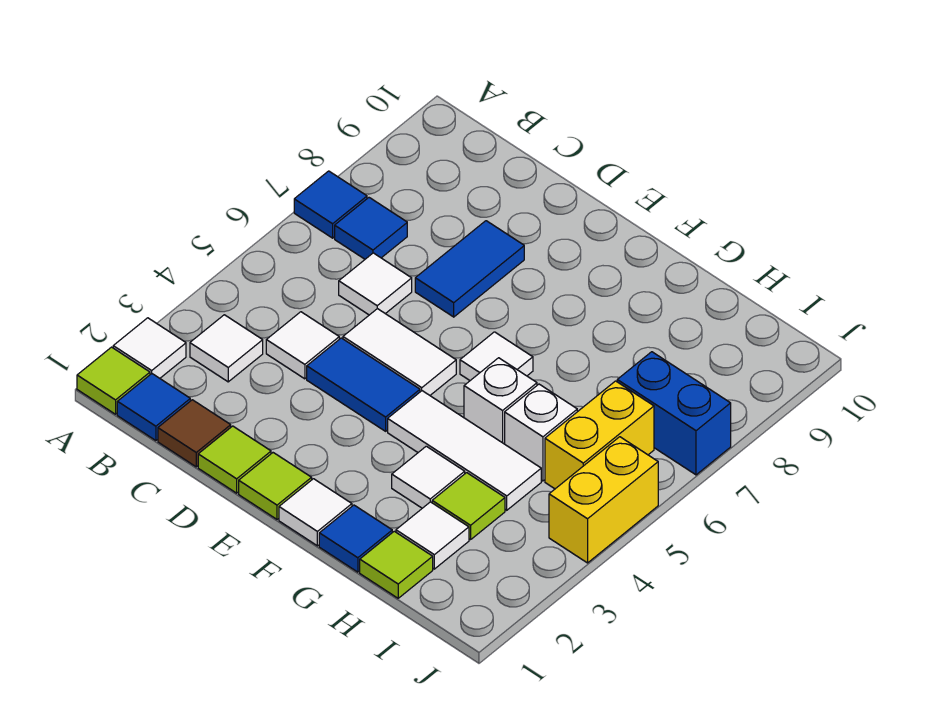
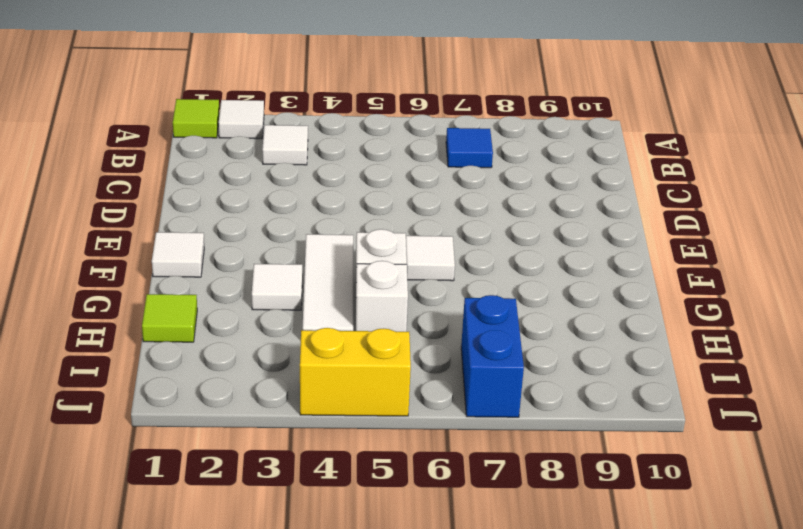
none -> blue tile A7 level 1
none -> blue tile B1 level 1
none -> brown tile C1 level 1

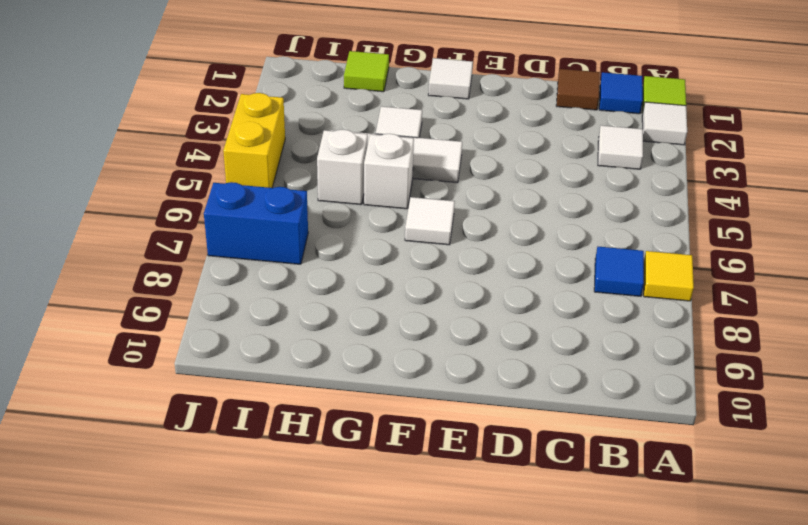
yellow tile A7 level 1 -> blue tile A7 level 1
none -> white tile C4 level 1
none -> white tile C6 level 1
none -> lime tile D1 level 1

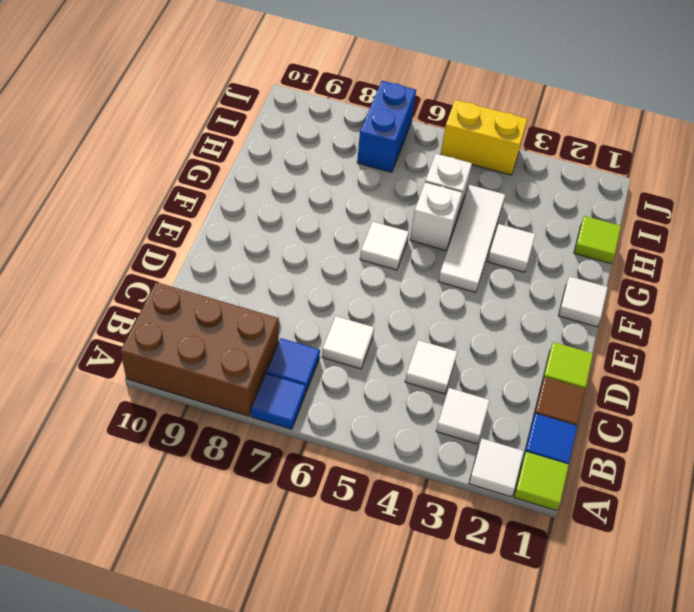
brown brick A8:B10 level 1 -> none
none -> blue tile D4:E4 level 1
none -> white tile D5:E5 level 1
none -> blue tile D7:D8 level 1

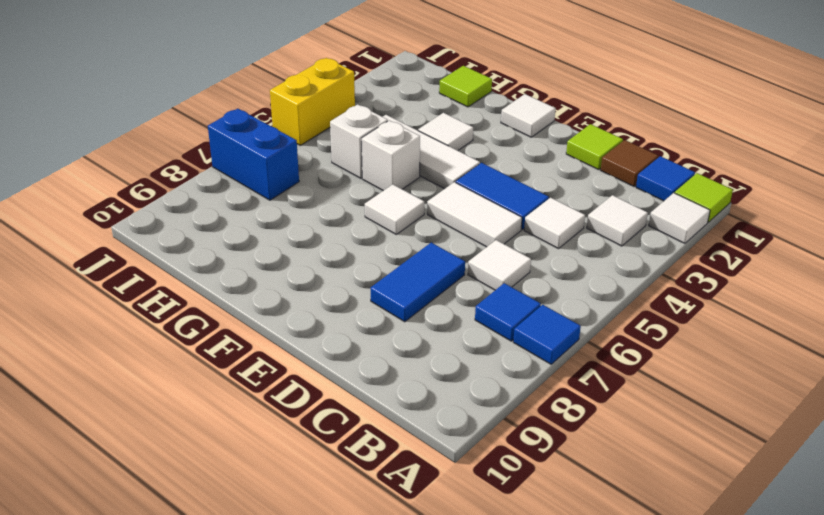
none -> lime tile E1 level 1
none -> blue tile G1 level 1
none -> white tile H2 level 1

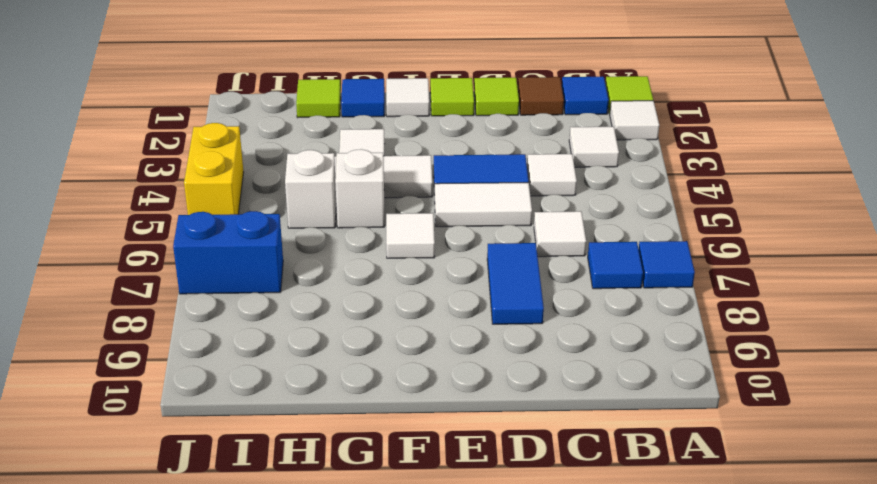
none -> white tile H2 level 1
none -> lime tile H3 level 1
none -> yellow brick I5:I6 level 1

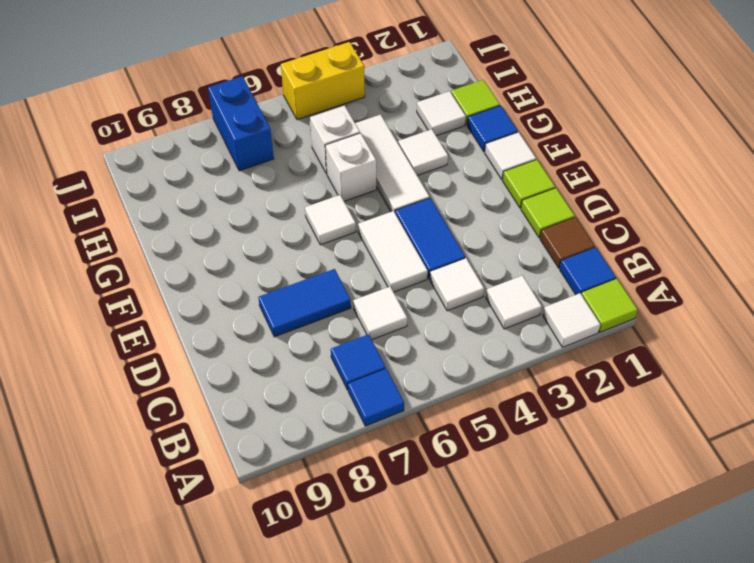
none -> lime tile H3 level 1
none -> yellow brick I5:I6 level 1

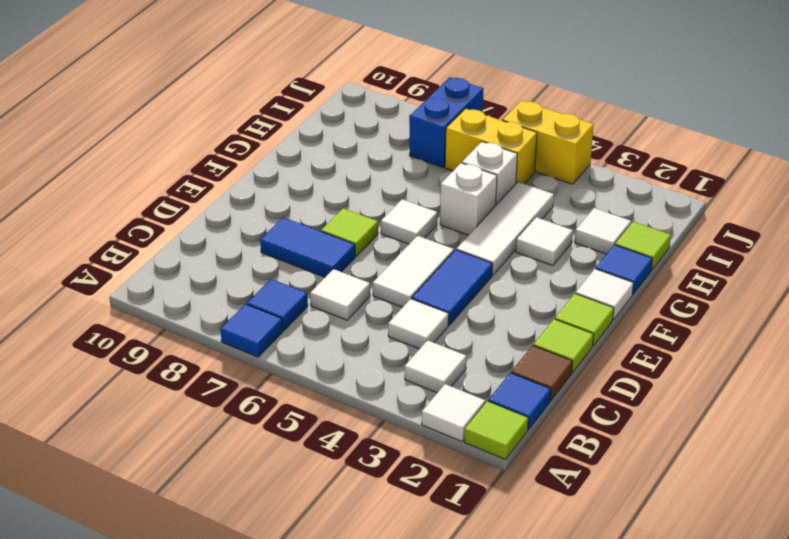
lime tile E7 level 1 -> lime tile H3 level 1

